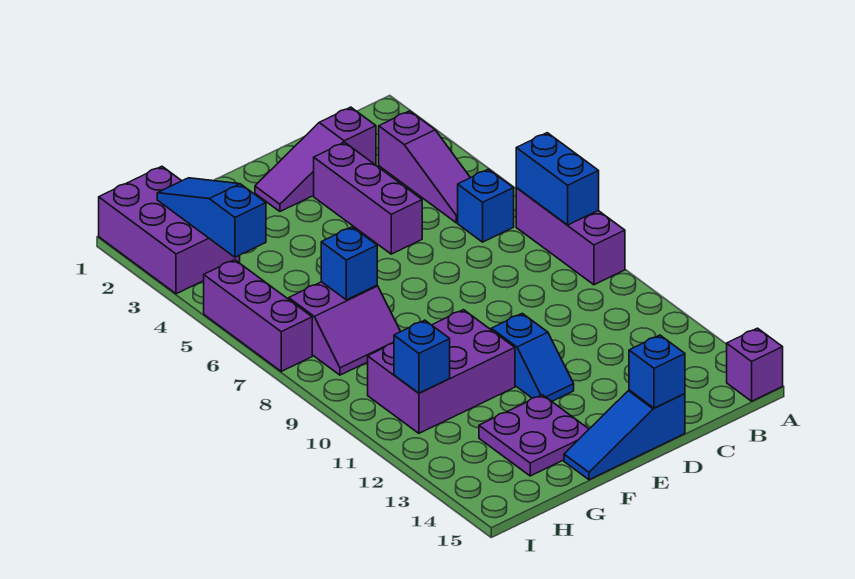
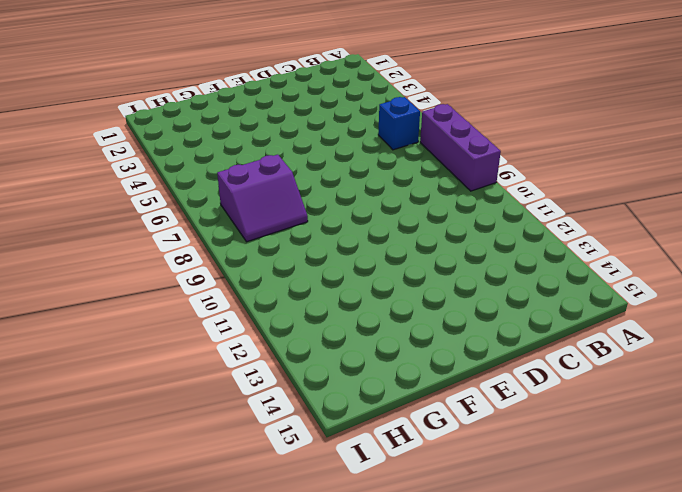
none -> purple brick A15 level 1
none -> purple slope B3:B5 level 1 top 3
none -> purple slope C2:E2 level 1 top C

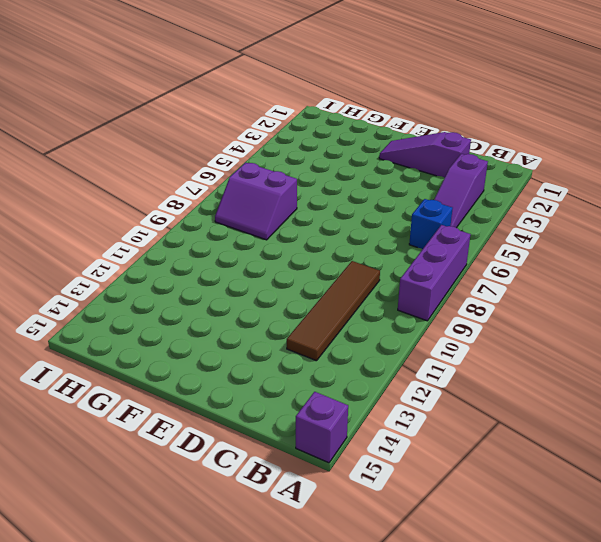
brown tile C9:C12 level 1 -> none
none -> purple brick D3:D5 level 1
none -> blue slope D15:F15 level 1 top D
none -> blue slope E11:E12 level 1 top 11

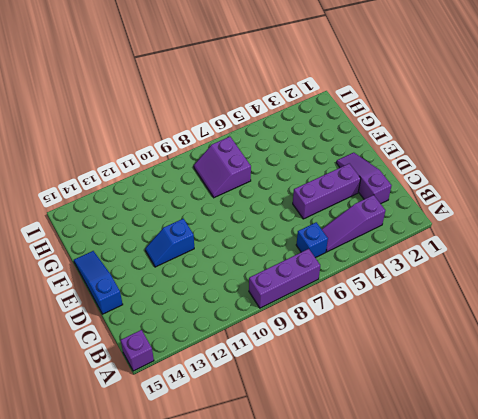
none -> purple brick F10:H11 level 1
none -> purple plate F13:G14 level 1
none -> purple brick H1:I3 level 1

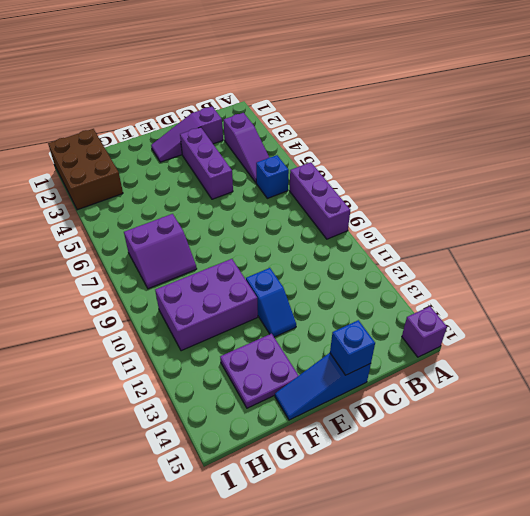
brown brick H1:I3 level 1 -> purple brick H1:I3 level 1
none -> purple brick I5:I7 level 1
none -> blue brick A7:A8 level 2
none -> blue brick G7 level 2

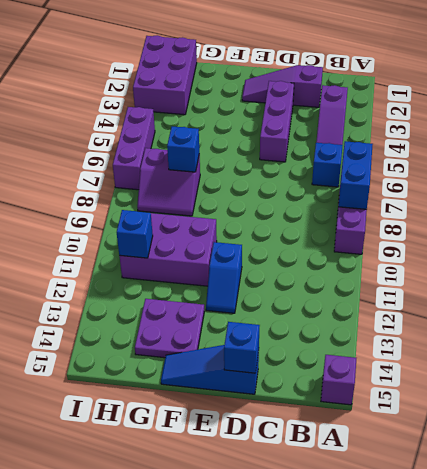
none -> blue slope H2:H4 level 2 top 4

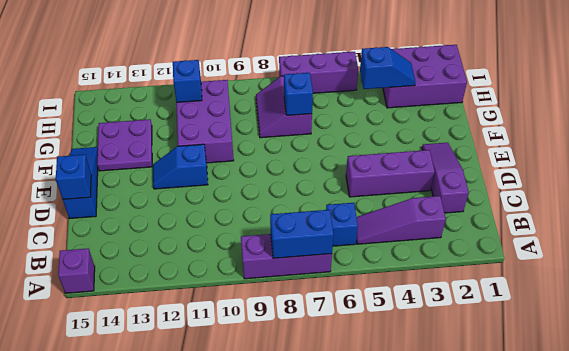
blue slope H3:H4 level 2 top 4 -> blue slope H2:H4 level 2 top 4

